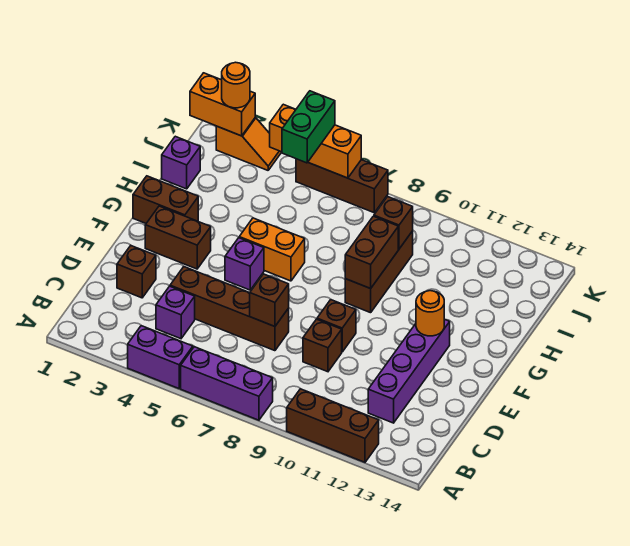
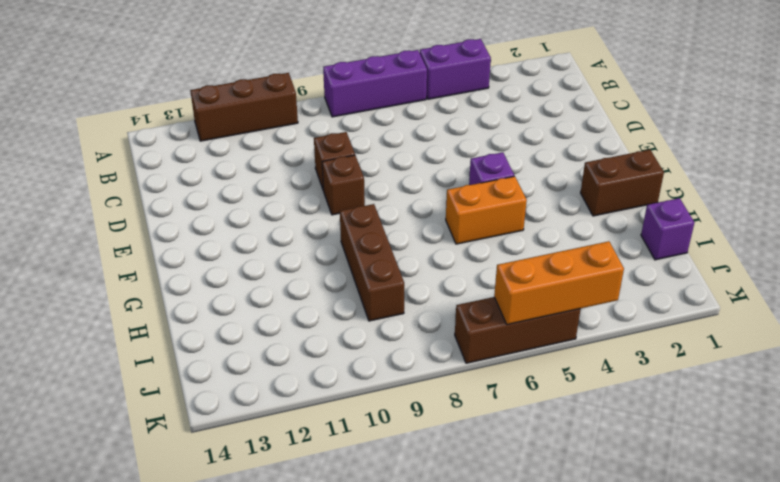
none -> purple brick C4 level 1
none -> purple brick C12:F12 level 1
none -> brown brick D2 level 1

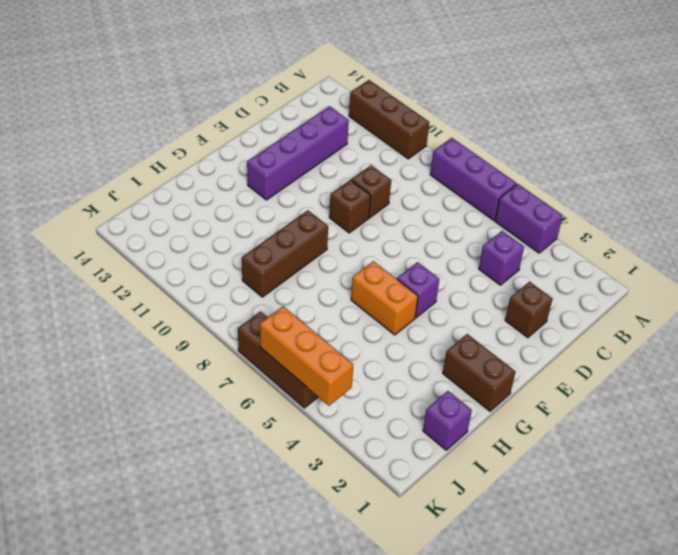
none -> brown brick D4:D7 level 1
none -> brown brick F2:F3 level 1
none -> orange slope K2:K3 level 1 top 2

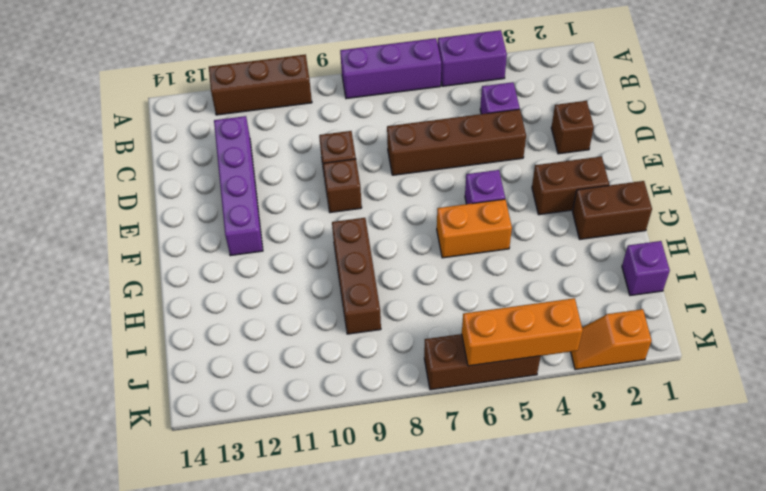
none -> brown brick D7 level 2
none -> orange round brick F12 level 2
none -> brown brick G9:H9 level 2

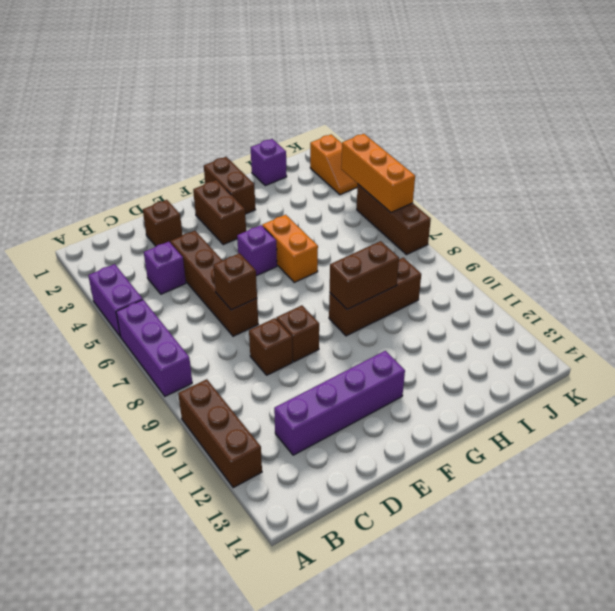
none -> orange round brick F12 level 2
none -> brown brick I9 level 2
none -> orange brick K1:K2 level 2

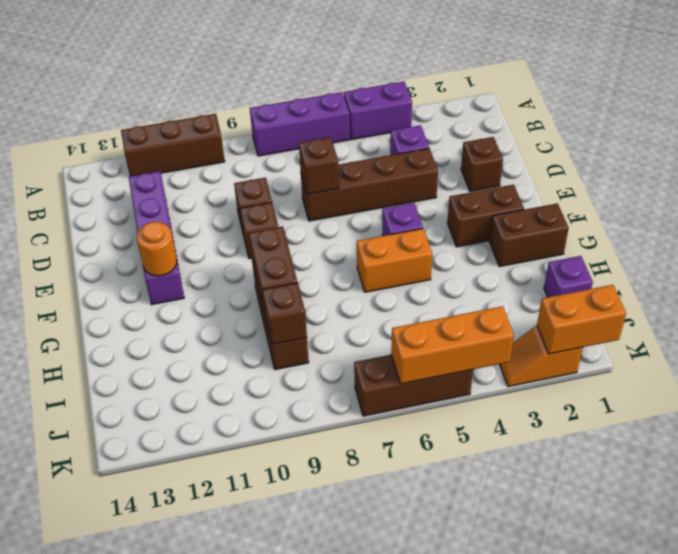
none -> green brick J5:K5 level 3
none -> orange round brick K2 level 3

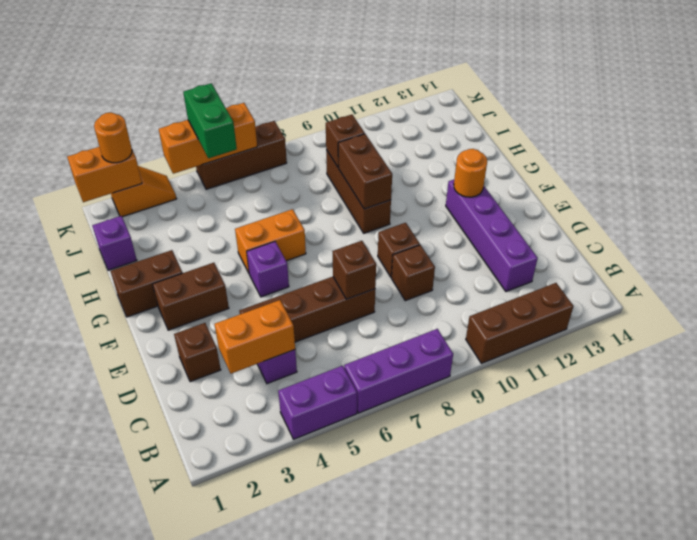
orange brick C3:C4 level 2 -> none

